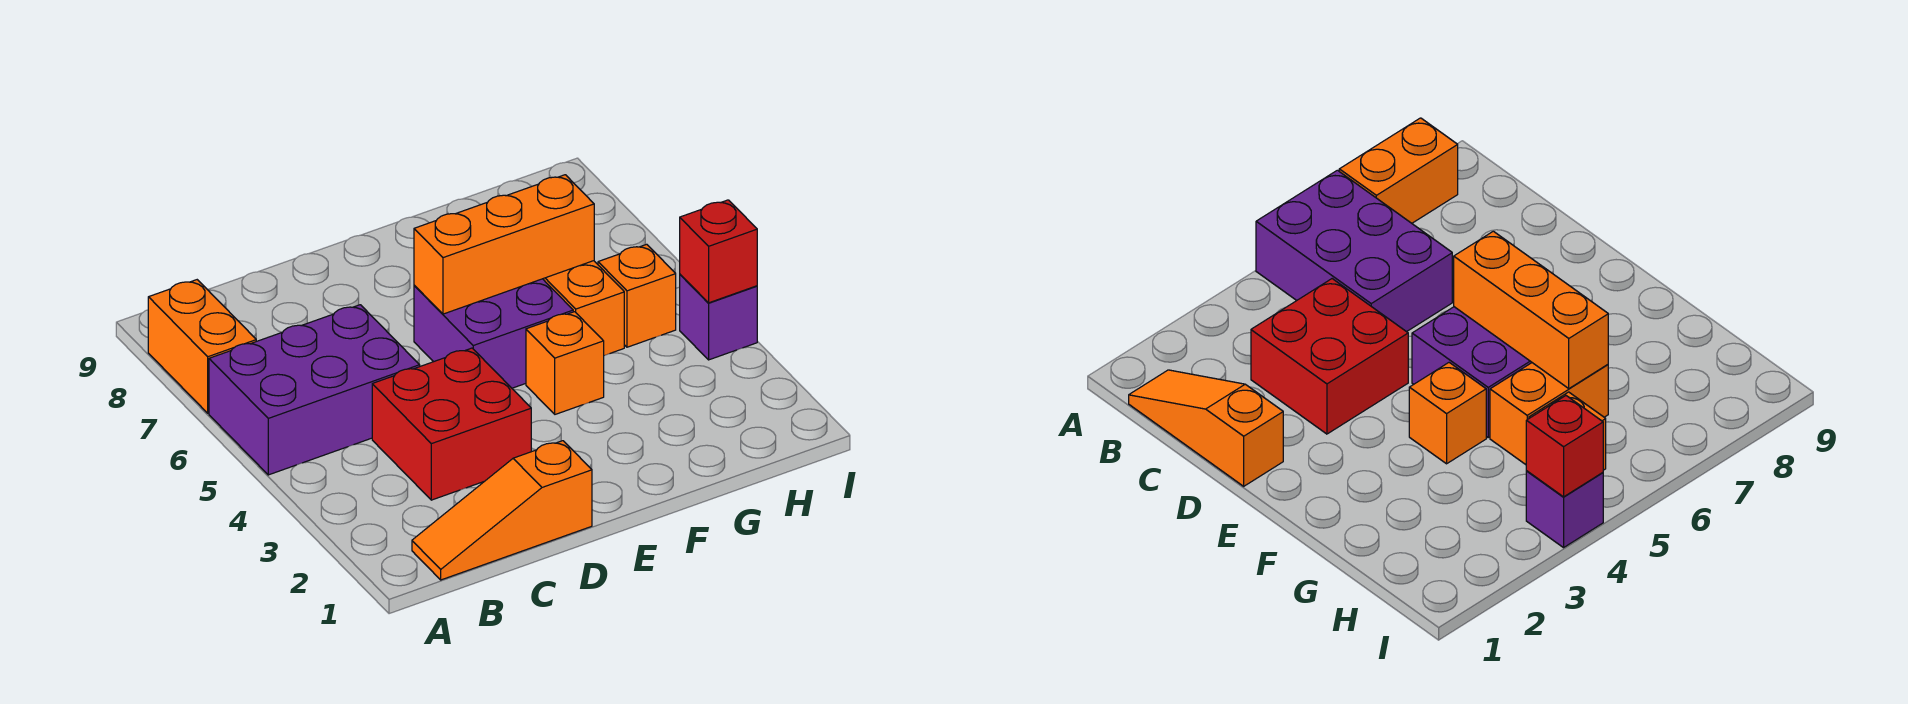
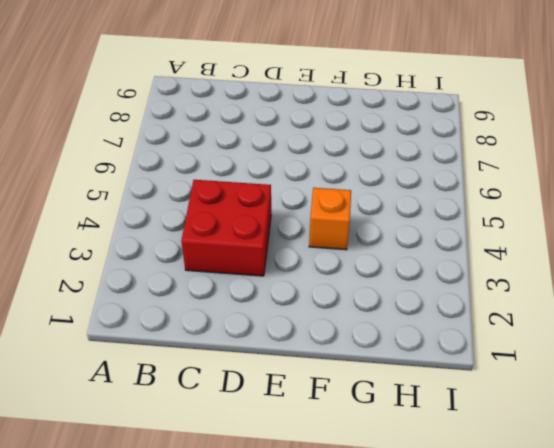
none -> purple brick A5:C6 level 1
none -> orange brick A7:A8 level 1

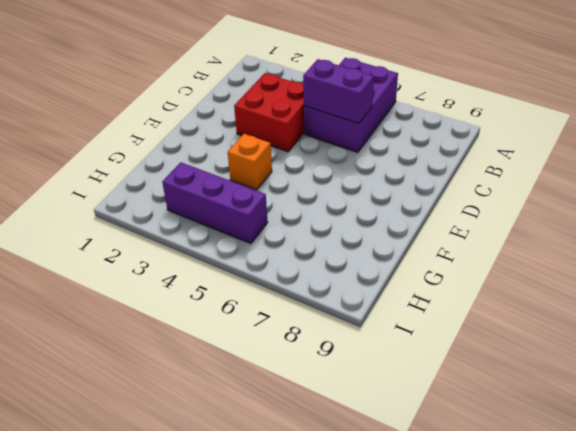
purple brick C5:C6 level 2 -> none
purple brick H3:H5 level 1 -> orange brick H5 level 1
none -> orange brick A7:A8 level 1
none -> orange slope B1:D1 level 1 top D

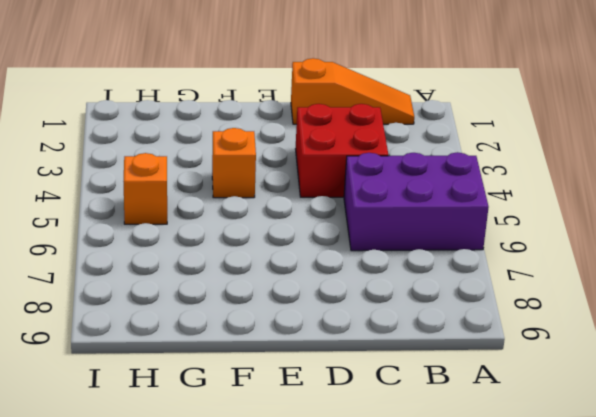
none -> orange brick A7:A8 level 1
none -> purple brick E5:F6 level 1

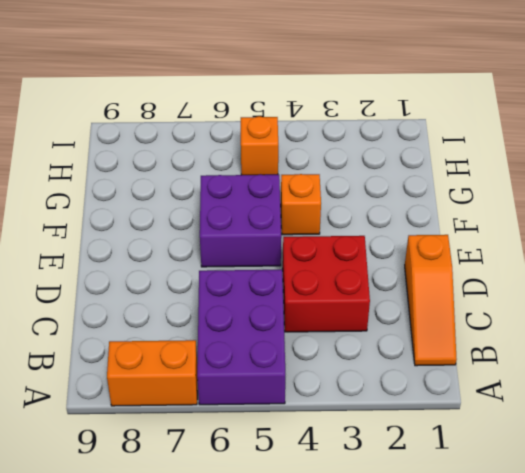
none -> orange brick G5:G6 level 1
none -> purple brick I4 level 1

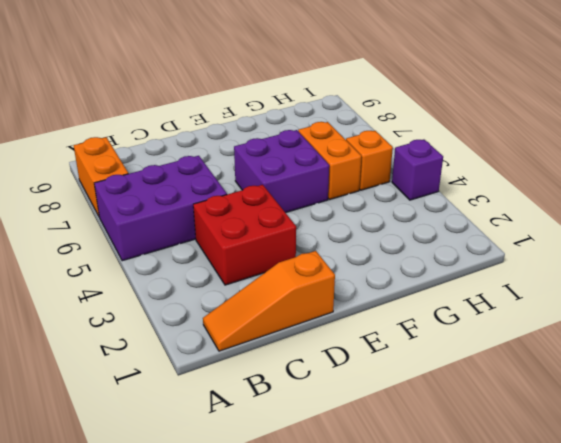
none -> orange brick F4 level 1
none -> orange brick E6:G6 level 2

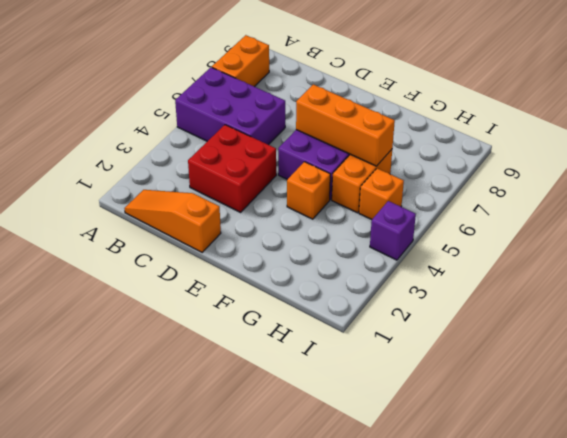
none -> red brick I4 level 2

